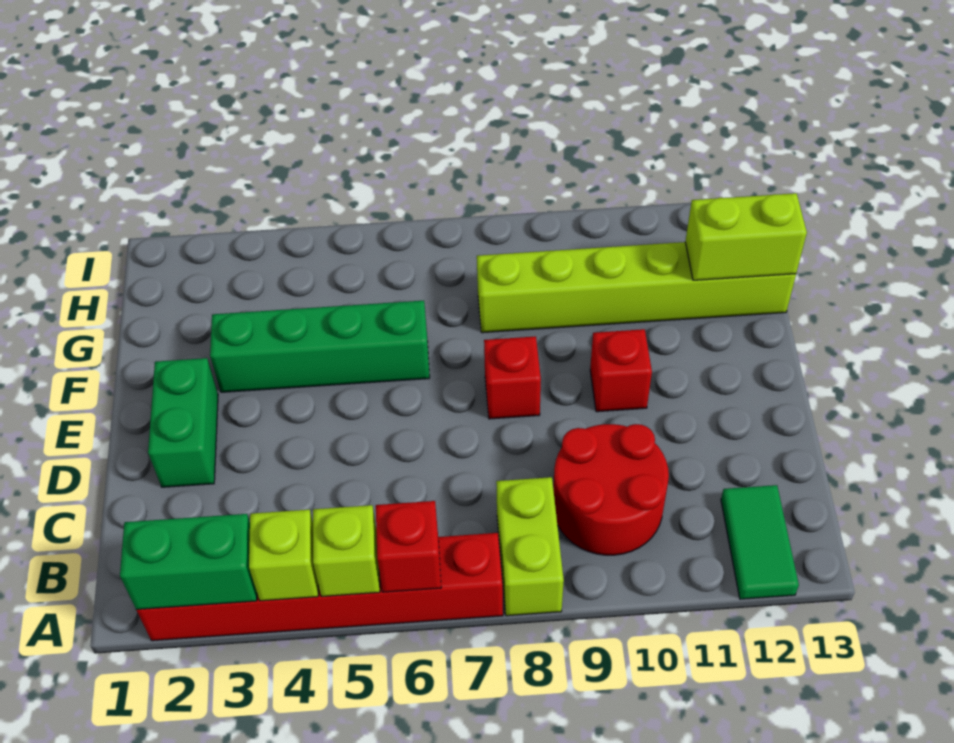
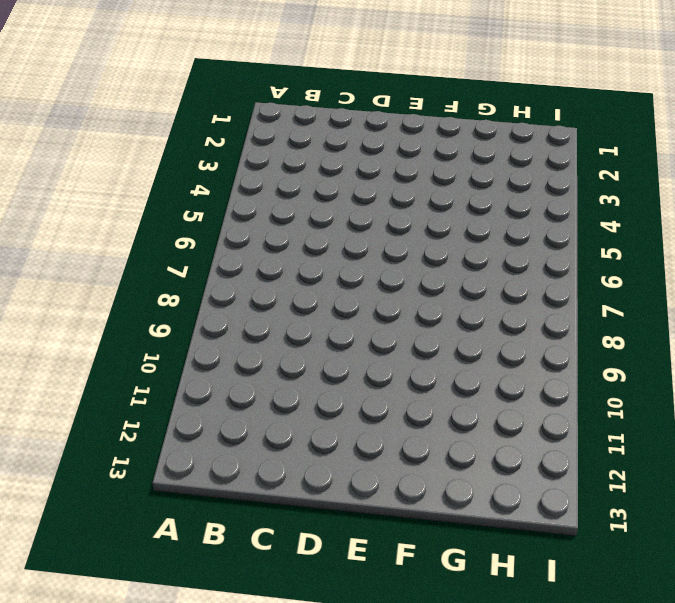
none -> red brick A2:A7 level 1
none -> lime brick A8:B8 level 1
none -> green tile A12:B12 level 1

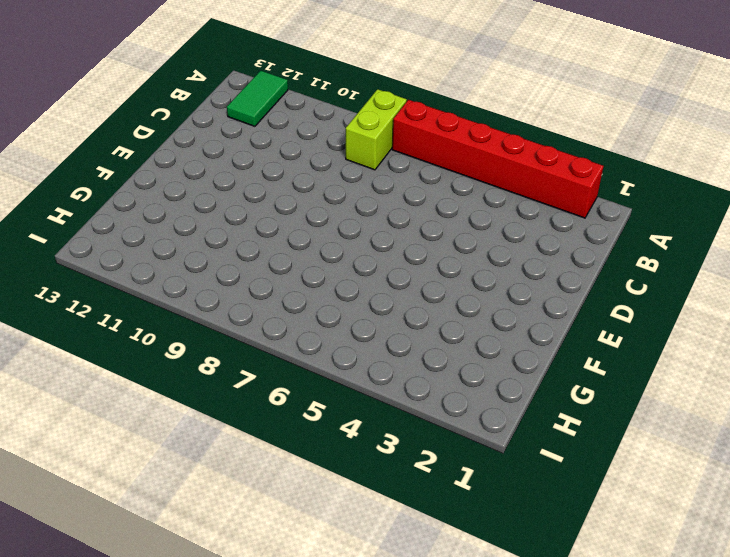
none -> red round brick B9:C10 level 1
none -> green brick D2:E2 level 1
none -> red brick E8 level 1

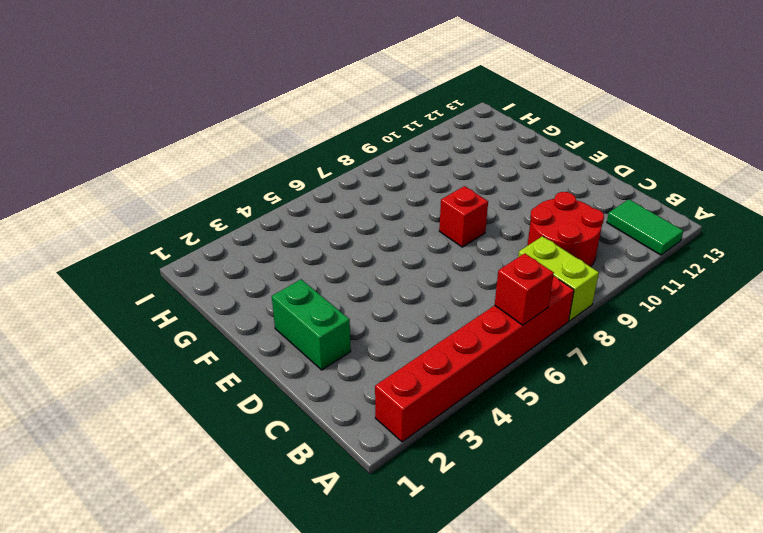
none -> red brick E10 level 1
none -> green brick F3:F6 level 1
none -> lime brick G8:G13 level 1

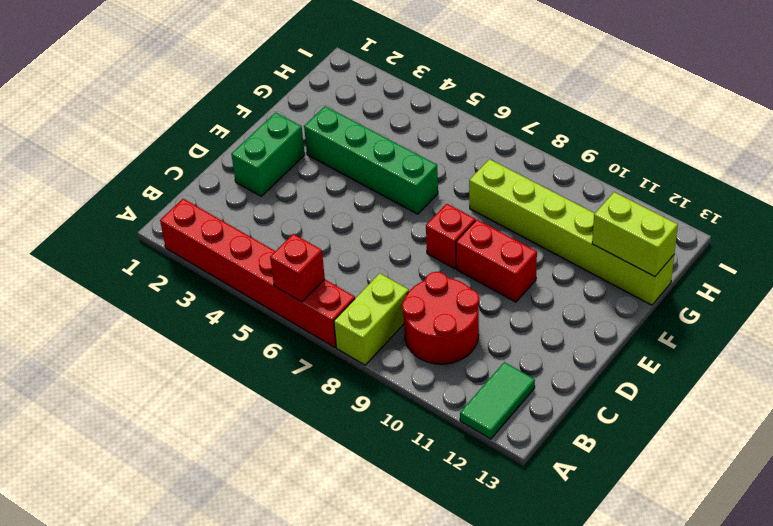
red brick E9:E10 level 1 -> red brick E10 level 1
none -> green brick A2:A3 level 2
none -> lime brick A4 level 2
none -> lime brick A5 level 2

